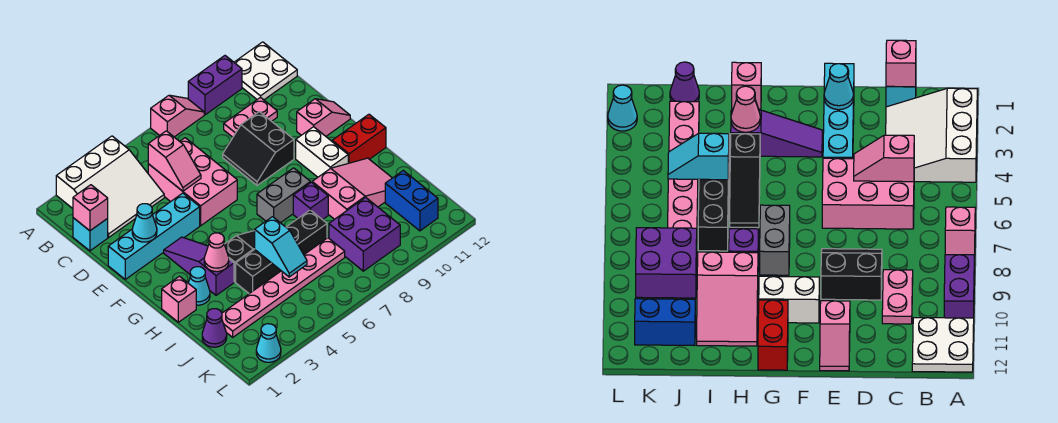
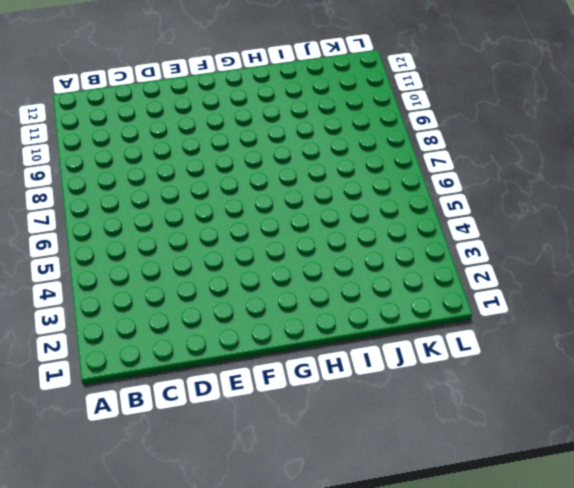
none -> white slope A2:C4 level 1 top A
none -> pink slope A7:A8 level 1 top 7
none -> purple brick A9:A10 level 1
none -> white plate A11:B12 level 1

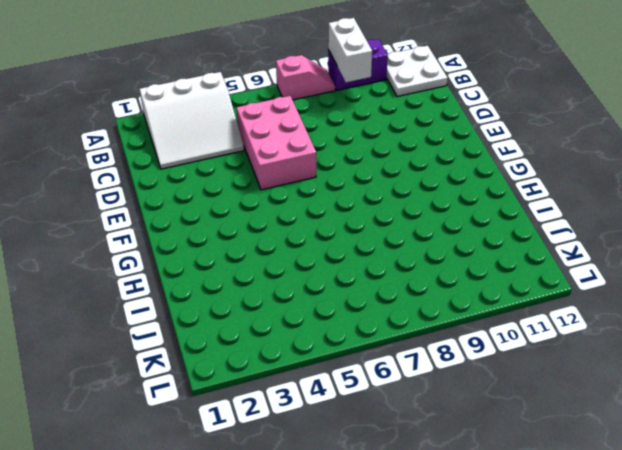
white brick A9:B9 level 2 -> white brick F10:G10 level 1
none -> cyan brick C1 level 1
none -> pink plate C9:C10 level 1
none -> black slope D8:E9 level 1 top 9
none -> cyan brick E1:E4 level 1

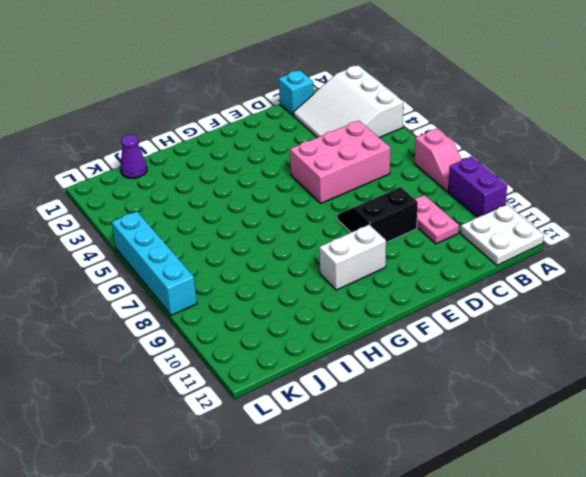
cyan brick L5:L8 level 1 -> cyan brick E1:E4 level 1
none -> pink slope E11:E12 level 1 top 11
none -> purple slope F3:H3 level 1 top H
none -> grey brick G7:G8 level 1
none -> red brick G11:G12 level 1

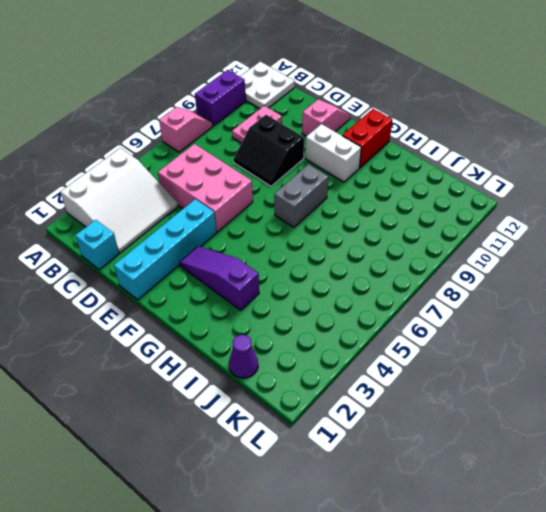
none -> pink brick H1 level 1
none -> cyan cone H2 level 1
none -> black slope H4:H6 level 1 top 4
none -> purple brick H8 level 1

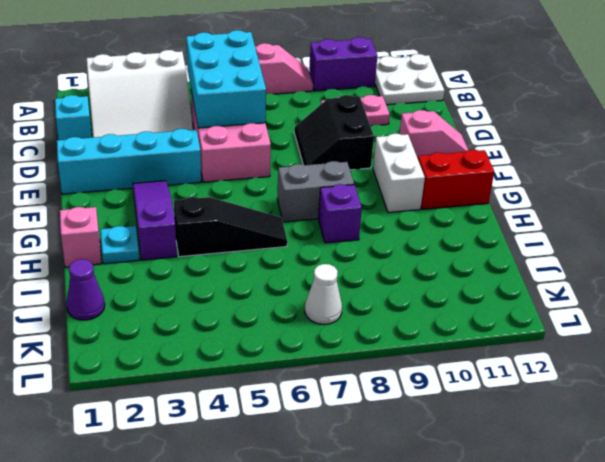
cyan brick B5:D6 level 2 -> pink slope C5:D5 level 2 top C
cyan plate H2 level 1 -> cyan cone H2 level 1
white cone K7 level 1 -> none
none -> pink slope H9:I11 level 1 top 9
none -> black brick I4:I7 level 1
none -> pink plate J2:J7 level 1
none -> purple brick J8:K9 level 1

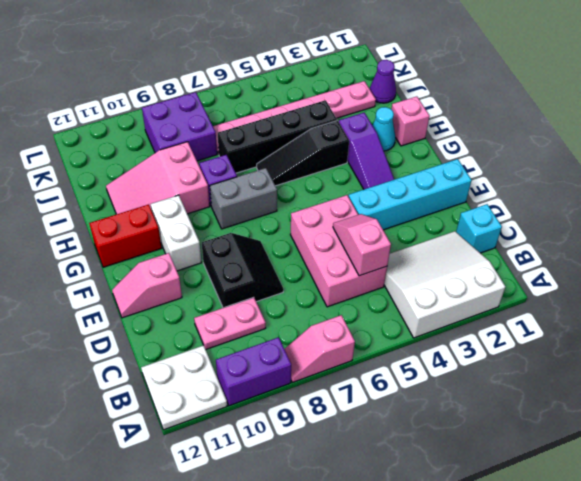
none -> blue brick J11:K11 level 1
none -> cyan cone L2 level 1
none -> pink brick C1 level 2
none -> cyan cone E2 level 2

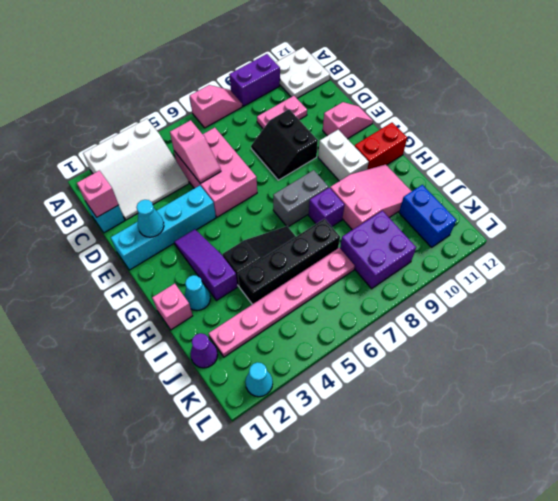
none -> pink cone H3 level 2
none -> cyan slope I5:J5 level 2 top I

